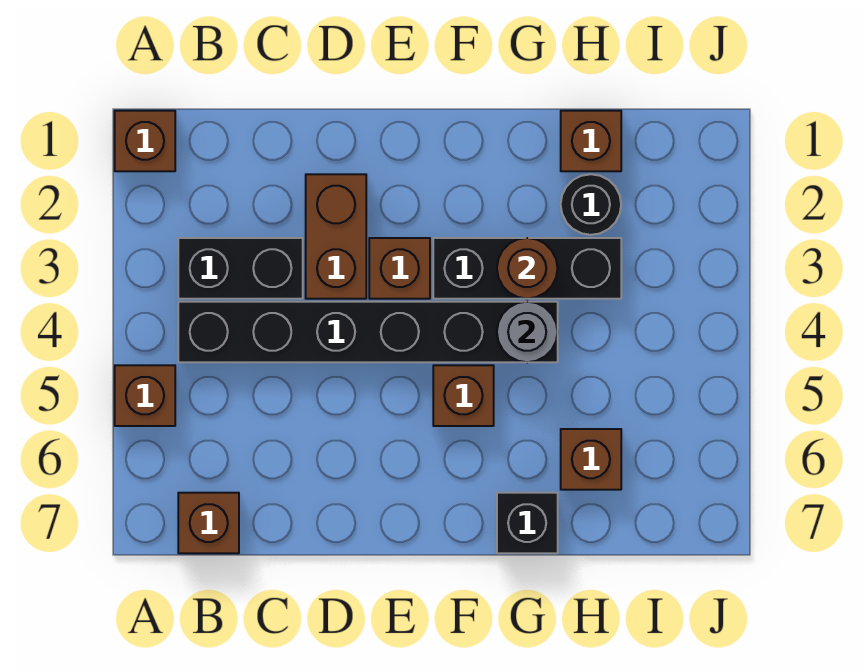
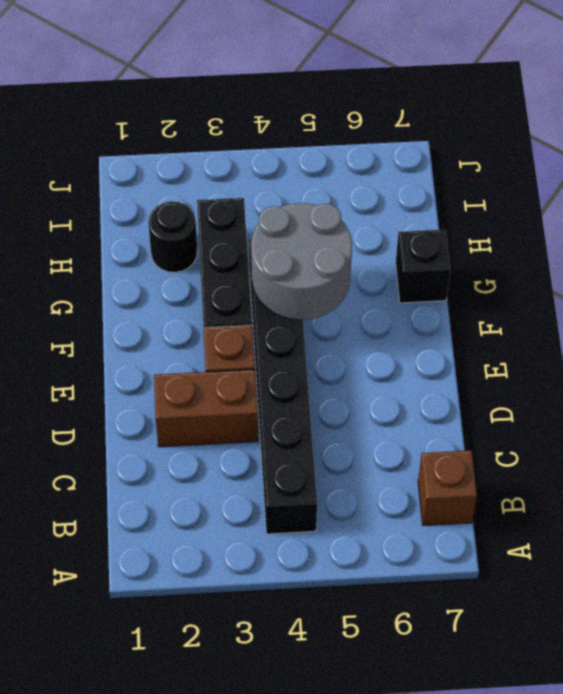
grey round brick F4:G5 level 2 -> grey round brick G4 level 2
none -> brown brick A1 level 1
none -> brown brick A5 level 1
none -> black brick B3:C3 level 1

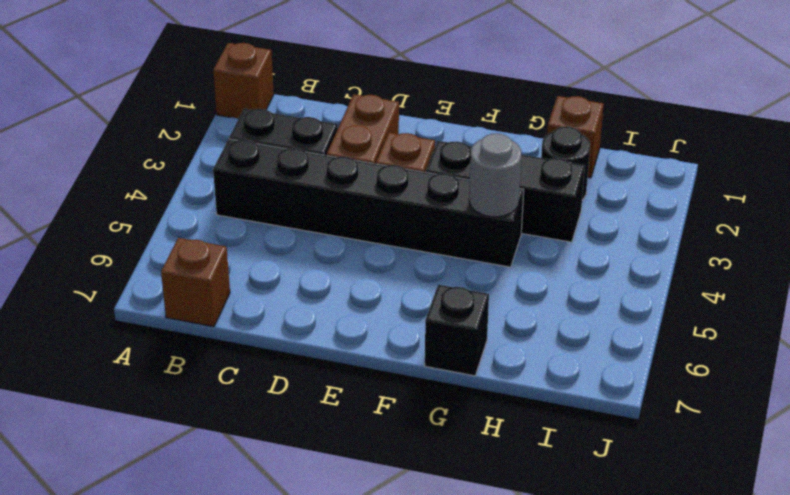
none -> brown brick A5 level 1
none -> brown brick F5 level 1
none -> brown brick H6 level 1

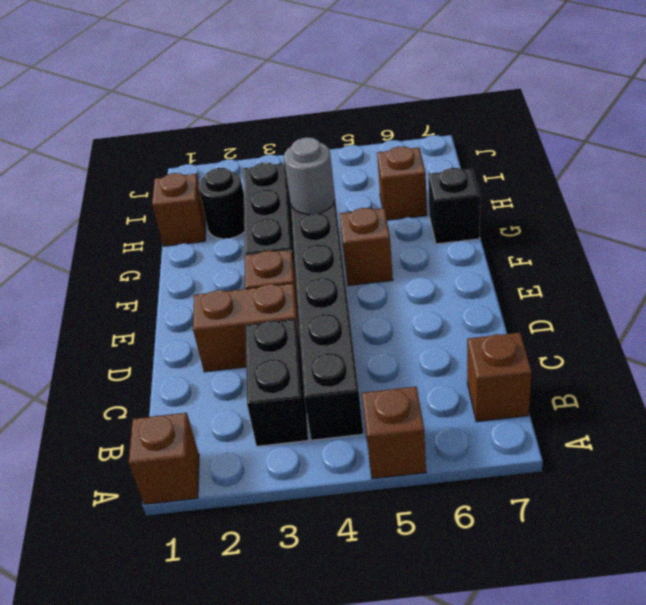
none -> brown round brick G3 level 2

